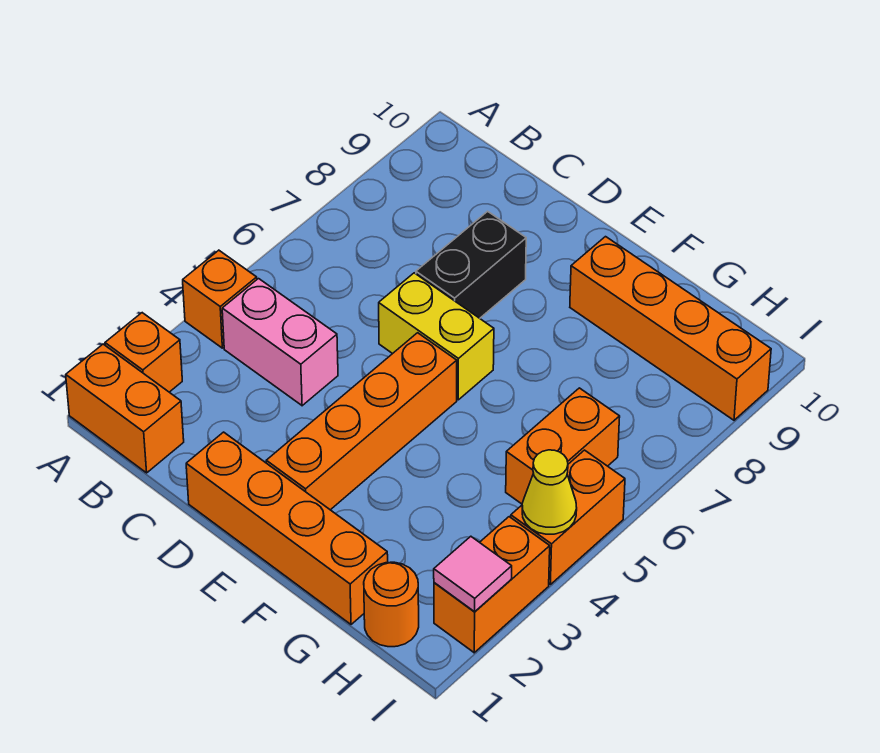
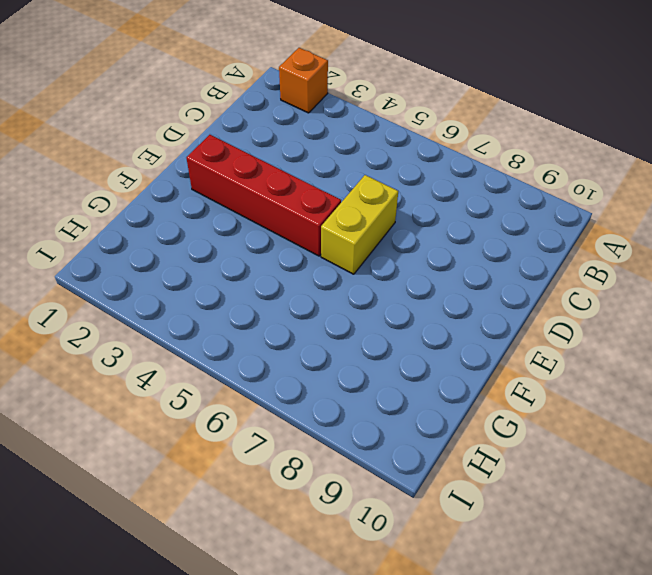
red brick E2:E5 level 1 -> orange brick E2:E5 level 1
none -> orange brick A1:B1 level 1
none -> orange brick A4 level 1
none -> pink brick B4:C4 level 1

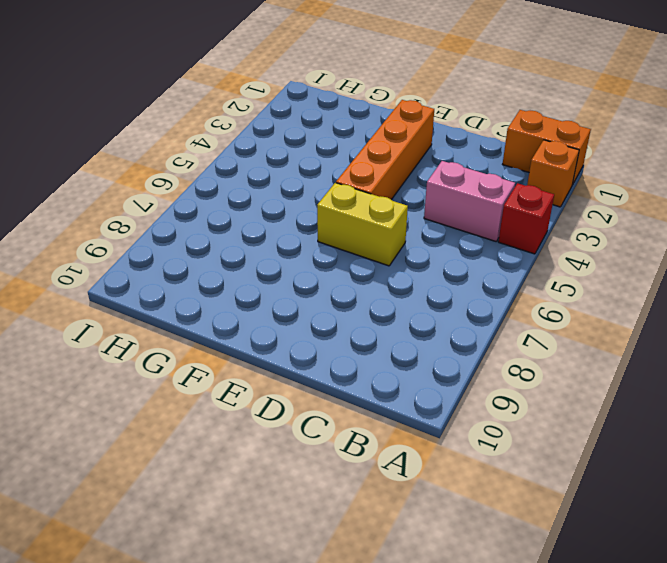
red brick A4 level 1 -> orange brick A4 level 1
none -> orange brick D1:G1 level 1
none -> black brick D7:D8 level 1
none -> orange brick F9:I9 level 1

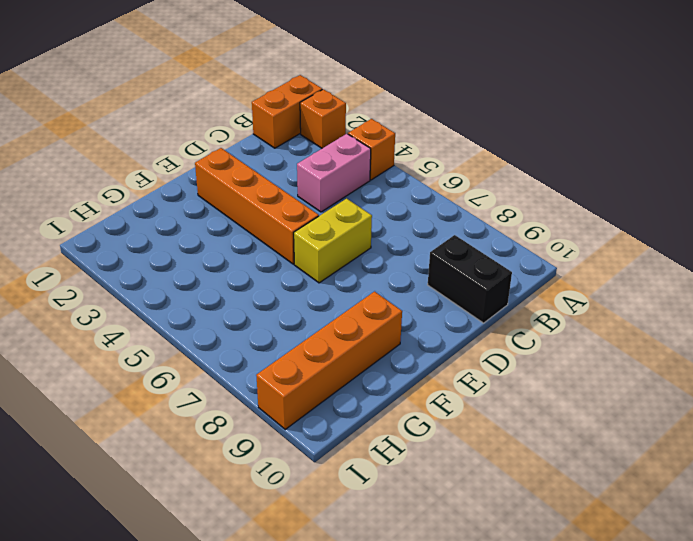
black brick C9:C10 level 1 -> black brick D7:D8 level 1
none -> orange brick D1:G1 level 1
none -> orange round brick H1 level 1
none -> orange brick H5:H6 level 1

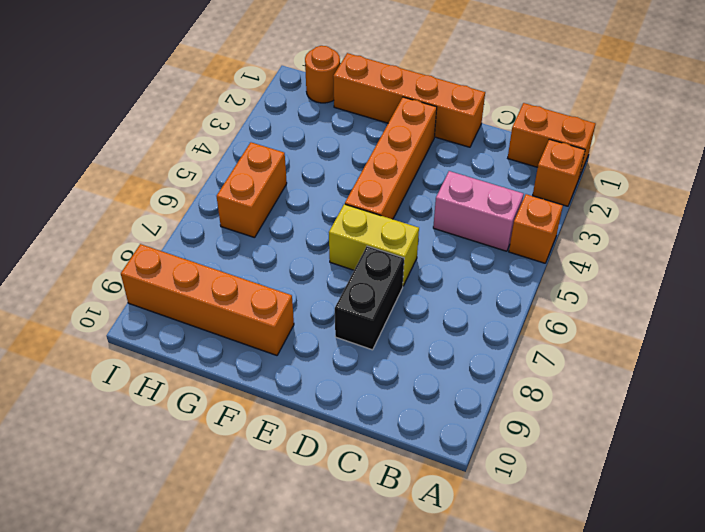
none -> orange brick I2:I3 level 1
none -> orange brick I4:I5 level 1
none -> pink tile I2 level 2

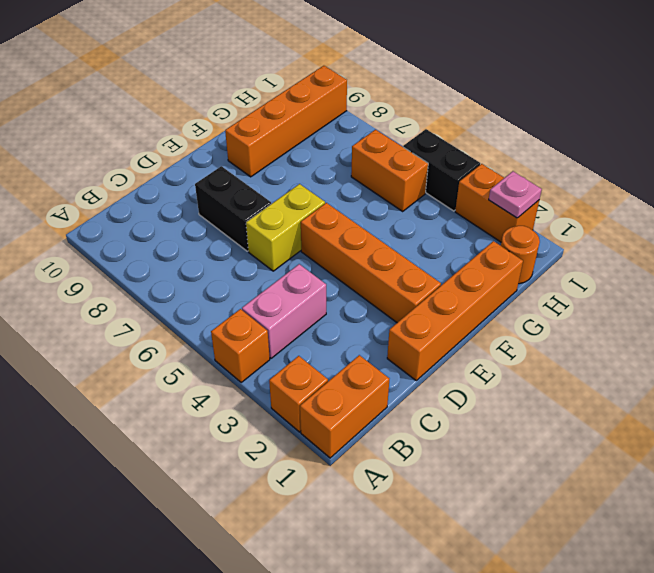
pink plate I2 level 2 -> pink tile I2 level 2
black brick I4:I5 level 1 -> orange brick I4:I5 level 1
none -> yellow cone I4 level 2

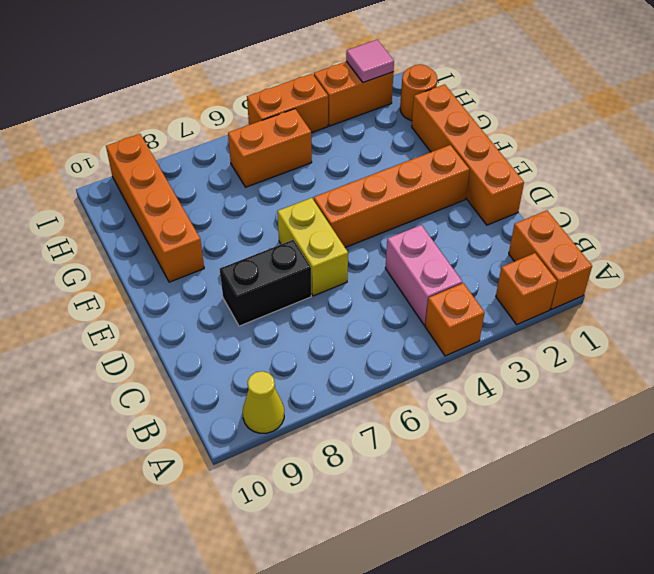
yellow cone A9 level 1 -> yellow cone I4 level 2

